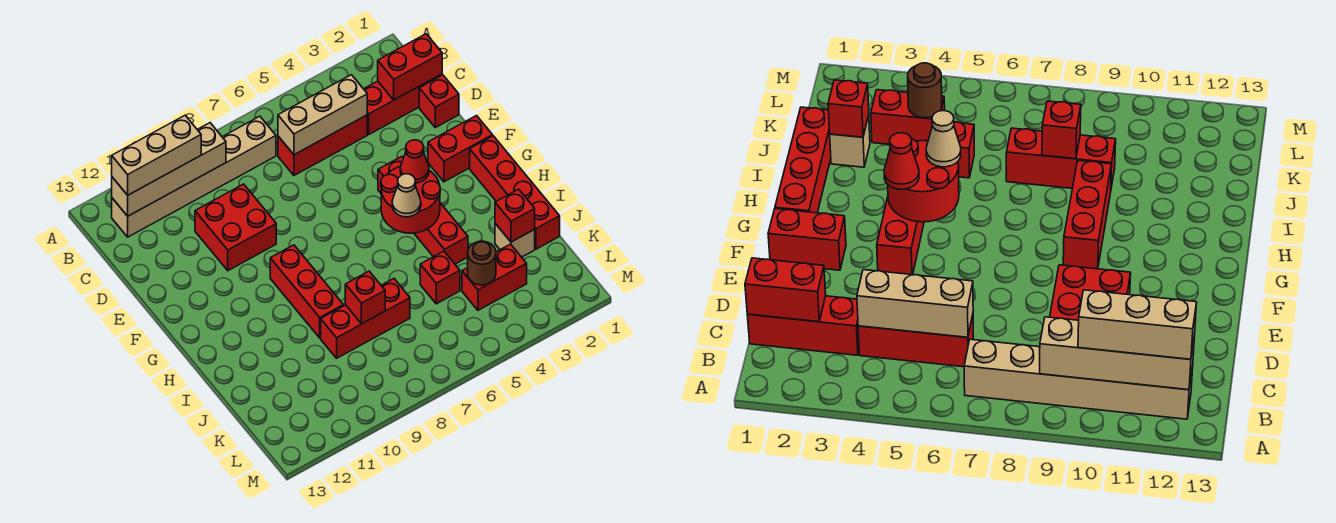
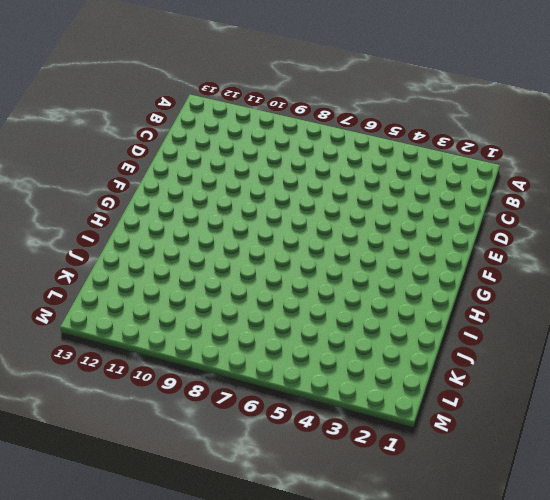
none -> tan brick B7:B12 level 1
none -> red brick C1:C3 level 1
none -> red brick C4:C6 level 1

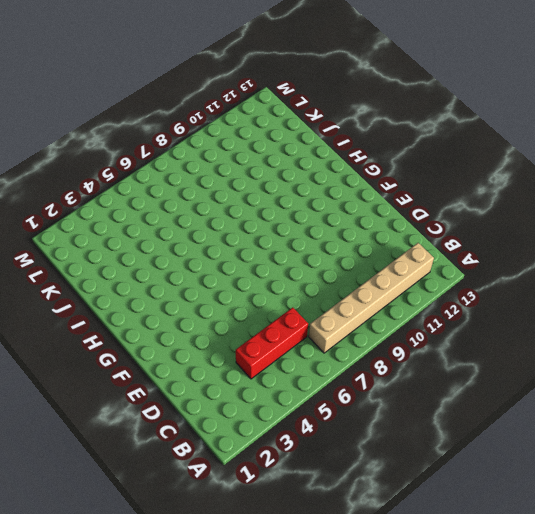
none -> red brick C1:C3 level 1
none -> red brick D1 level 1
none -> red brick D9:E10 level 1

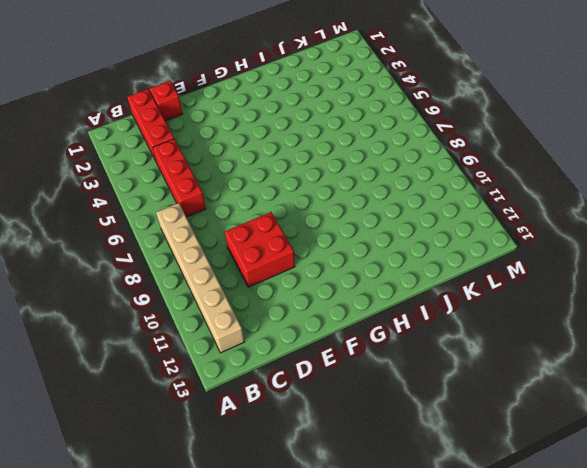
none -> red brick F1:F2 level 1
none -> red brick F4:I4 level 1
none -> red brick G1:J1 level 1

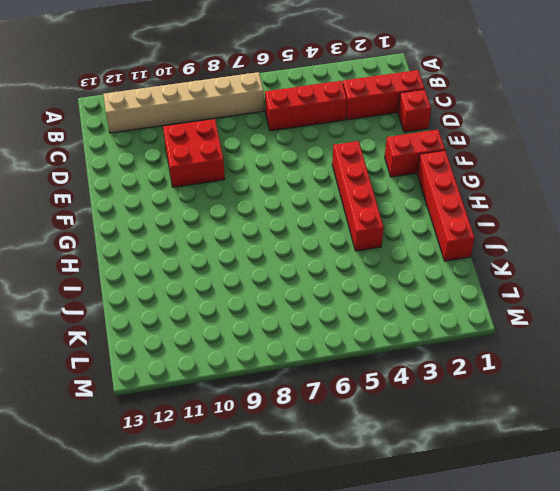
none -> red brick G9:I9 level 1
none -> tan brick J2 level 1
none -> red brick J5 level 1

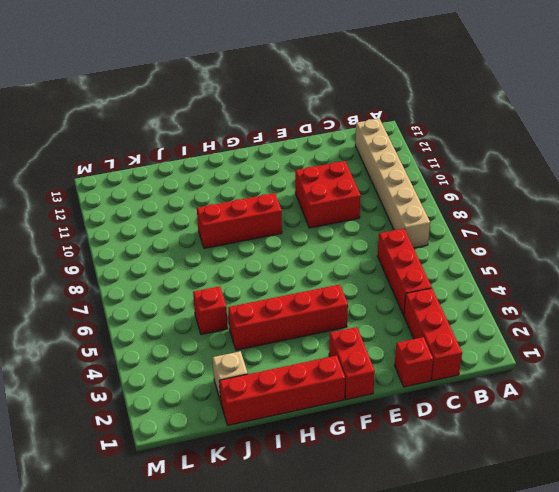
none -> red brick J7:J9 level 1
none -> red brick K3:K4 level 1
none -> tan brick B9:B12 level 2

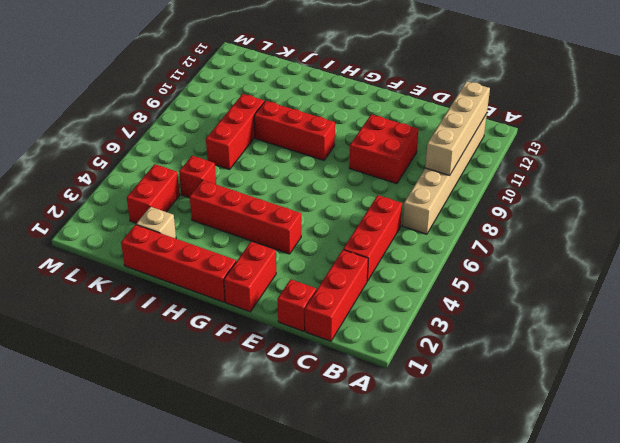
none -> red brick C1:C2 level 2
none -> tan brick C4:C6 level 2
none -> red round brick G4:H5 level 2

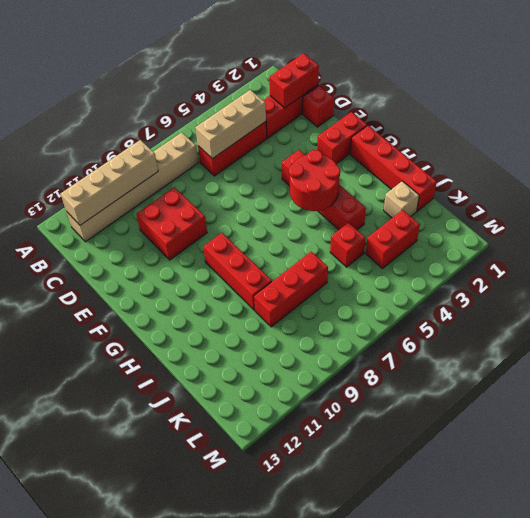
none -> red brick J2 level 2
none -> red brick J8 level 2
none -> brown round brick K4 level 2

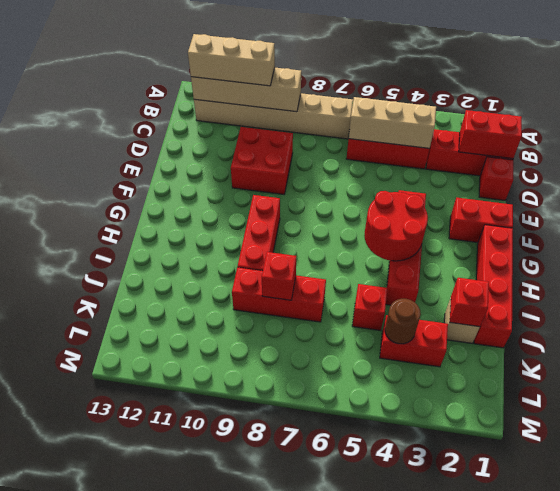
none -> red cone G4 level 3
none -> tan cone H5 level 3

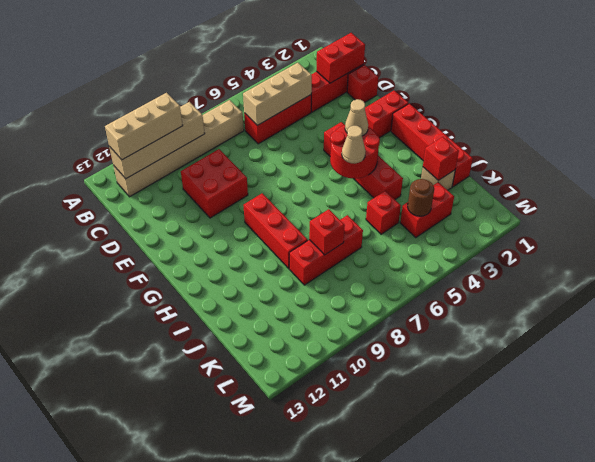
tan cone G4 level 3 -> red cone G4 level 3

